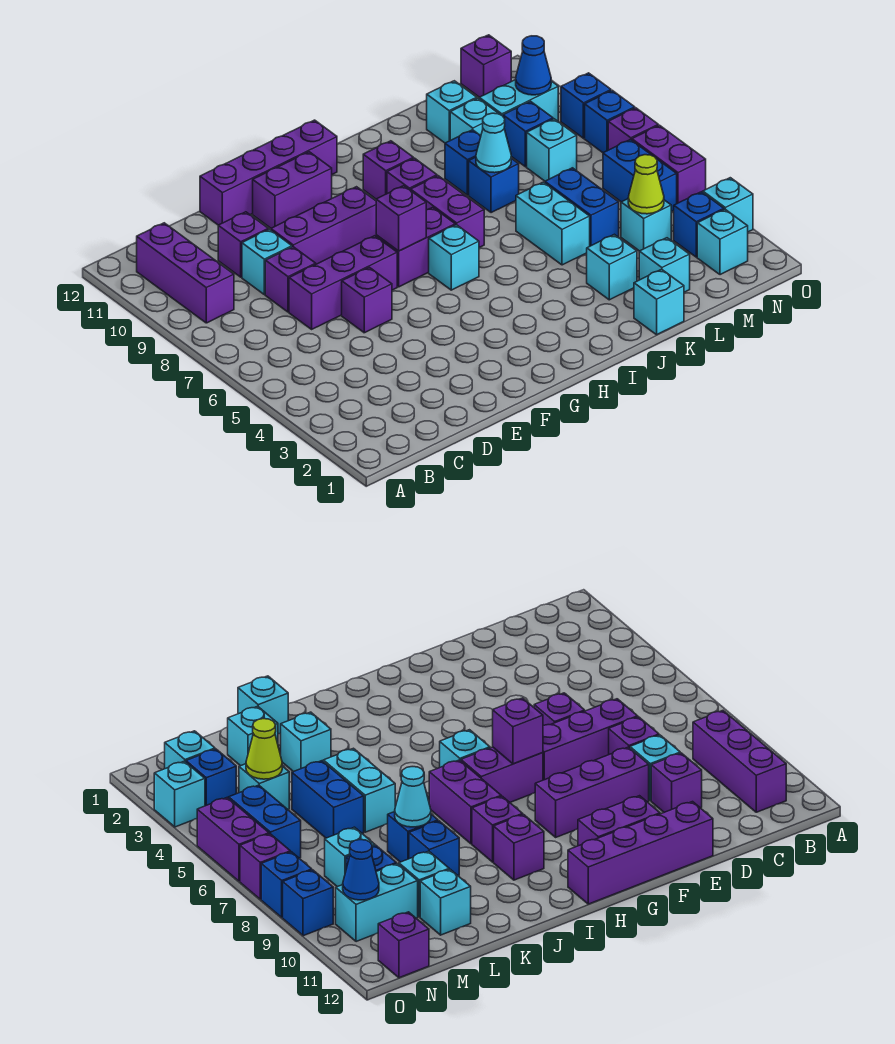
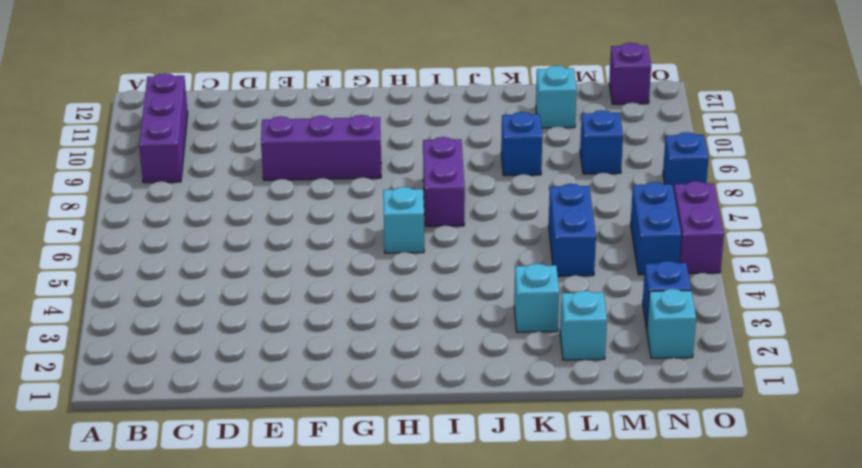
none -> purple brick D7:F7 level 1
none -> purple brick D8 level 1
none -> cyan brick D9 level 1
none -> purple brick D10 level 1

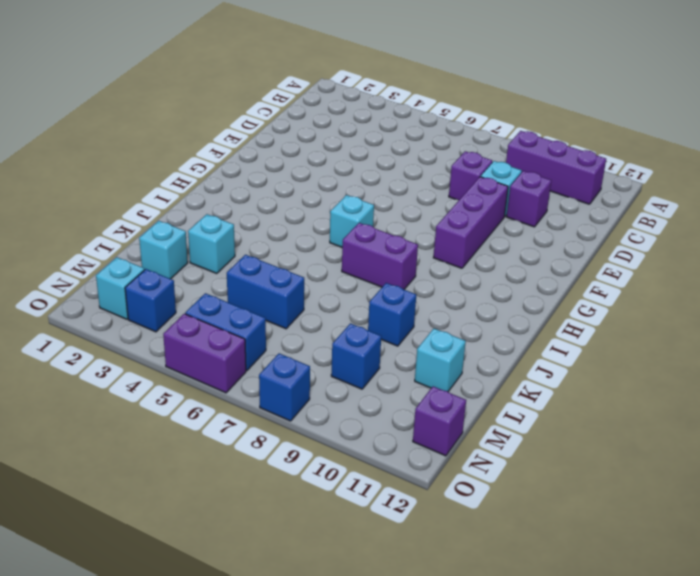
none -> purple brick D7:F7 level 1
none -> purple brick E6 level 1
none -> purple brick E12:H12 level 1
none -> purple brick F11:G11 level 1

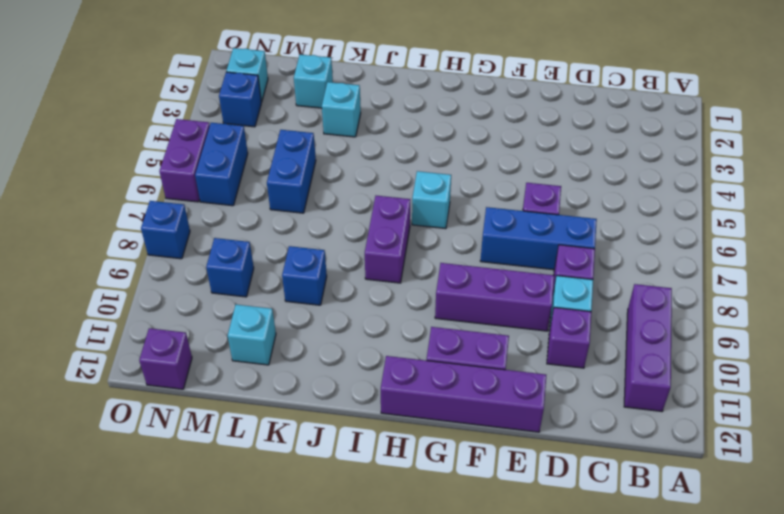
blue brick D7:F7 level 1 -> purple brick D7:F7 level 1
none -> purple brick G7:H7 level 1
none -> purple brick I9 level 1
none -> purple brick I10 level 1
none -> cyan brick K1 level 1

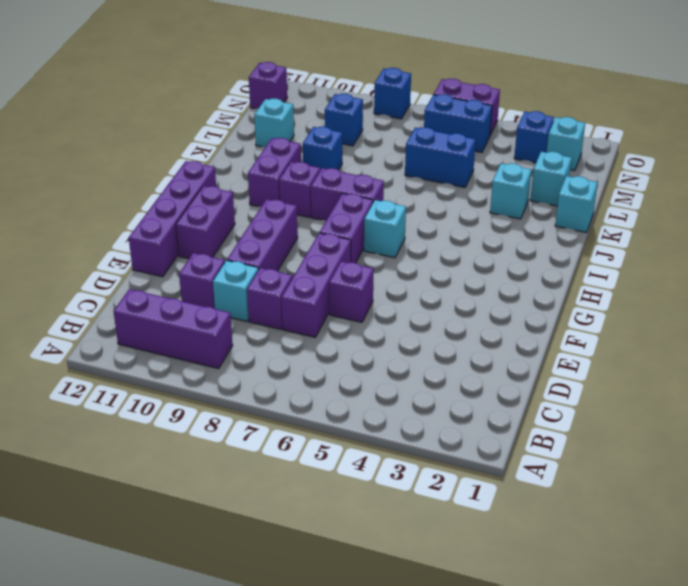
purple brick I10:J10 level 1 -> purple brick I10 level 1
none -> cyan brick K5:K6 level 1
none -> blue brick K8 level 1
none -> cyan brick L10 level 1
none -> cyan brick M4 level 1

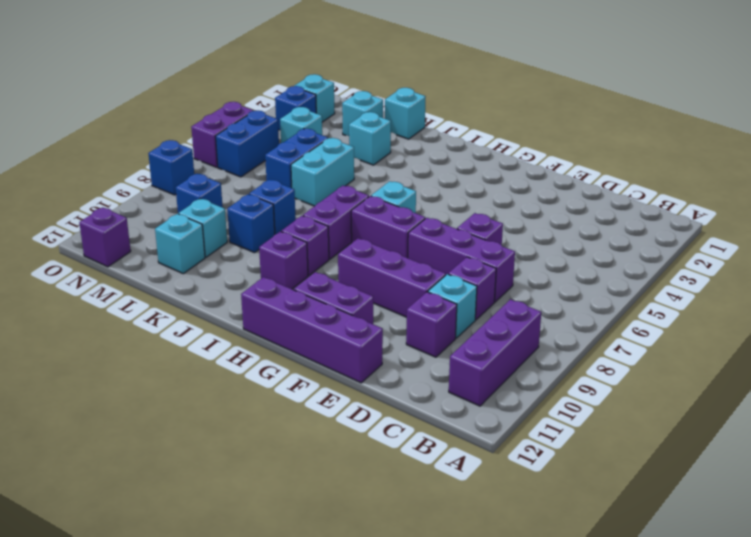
none -> cyan brick M8 level 1
none -> cyan brick M10:N10 level 1
none -> cyan brick O3 level 1
none -> purple brick O7 level 1

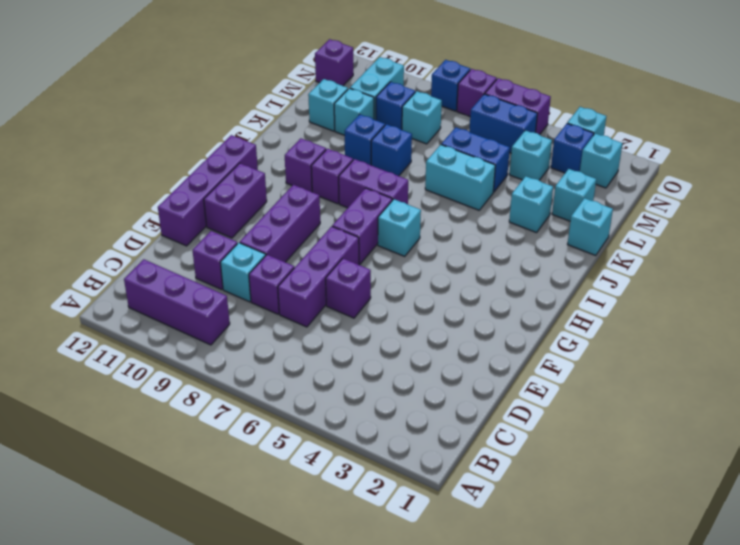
none -> blue brick O9 level 1
none -> purple brick G7 level 2
none -> cyan cone K8 level 2
none -> lime cone M4 level 2

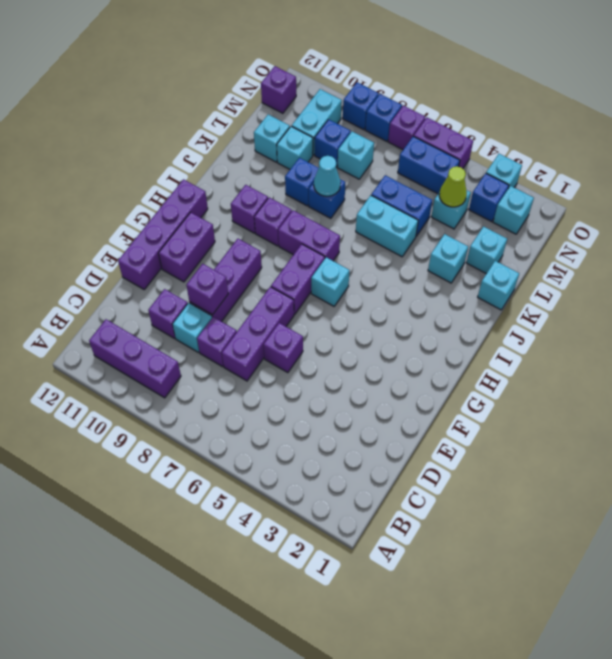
purple brick E9 level 2 -> purple brick G7 level 2
none -> blue cone N10 level 2

